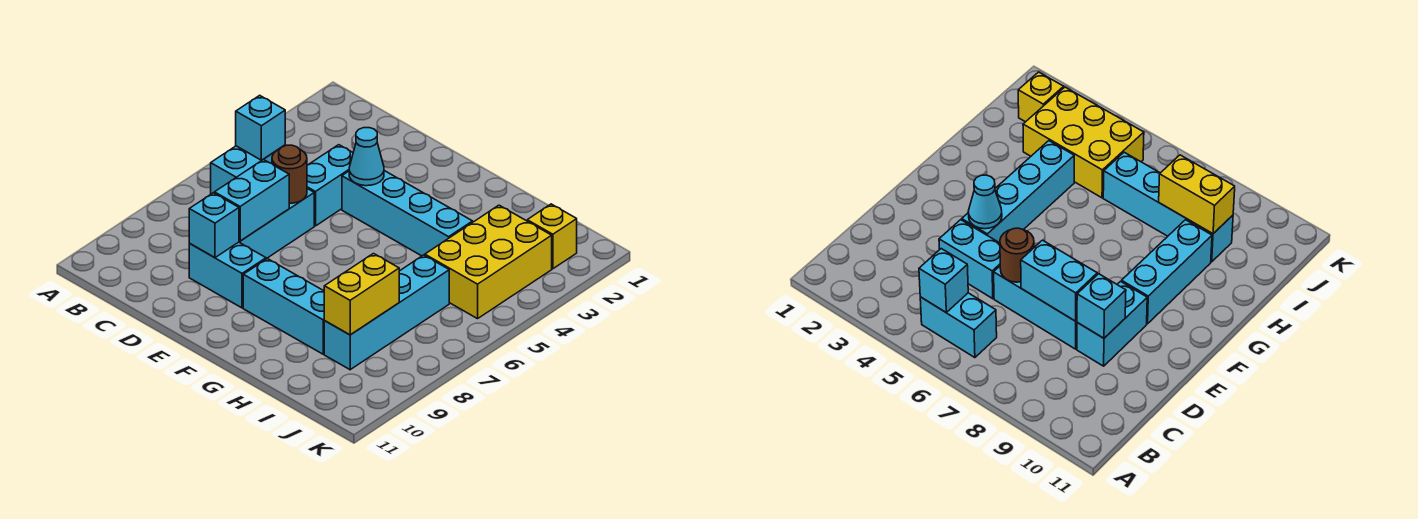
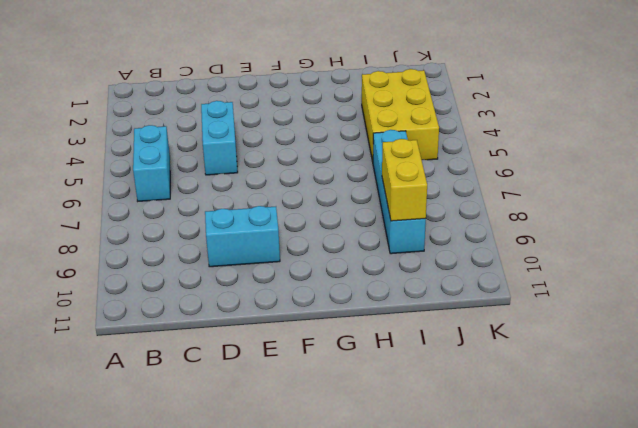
none -> cyan brick D6:D8 level 1
none -> cyan brick E4:H4 level 1
none -> cyan brick F9:H9 level 1

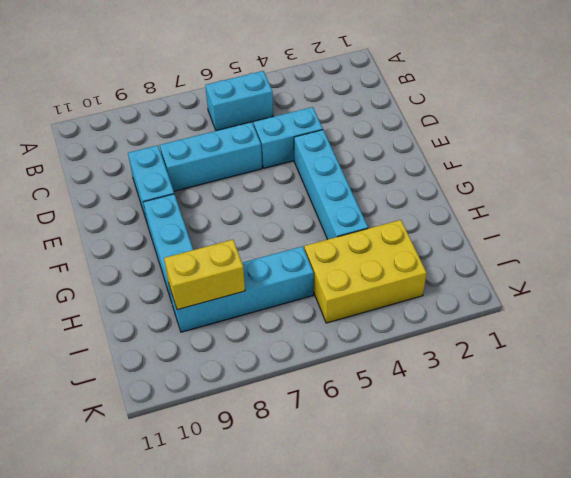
none -> yellow brick J2 level 1
none -> cyan brick B5 level 2
none -> brown round brick D6 level 2

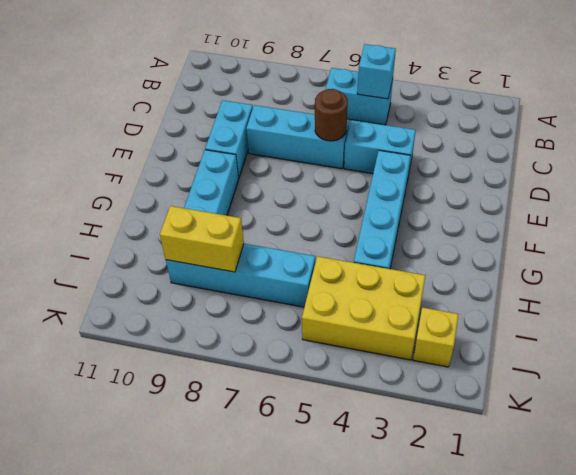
none -> cyan brick D7:D8 level 2
none -> cyan brick D9 level 2
none -> cyan cone E4 level 2

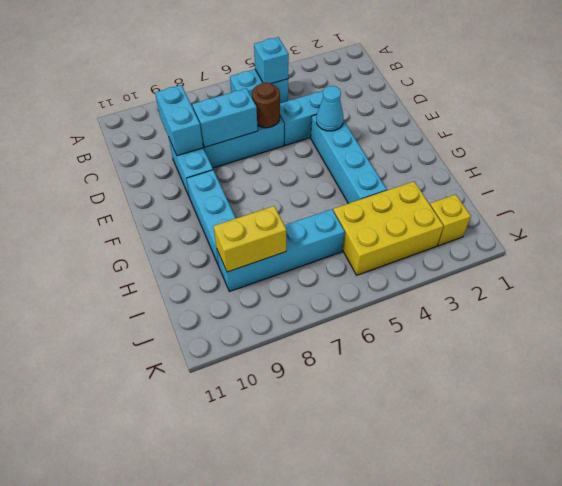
cyan brick C9:D9 level 2 -> cyan brick D9 level 2

